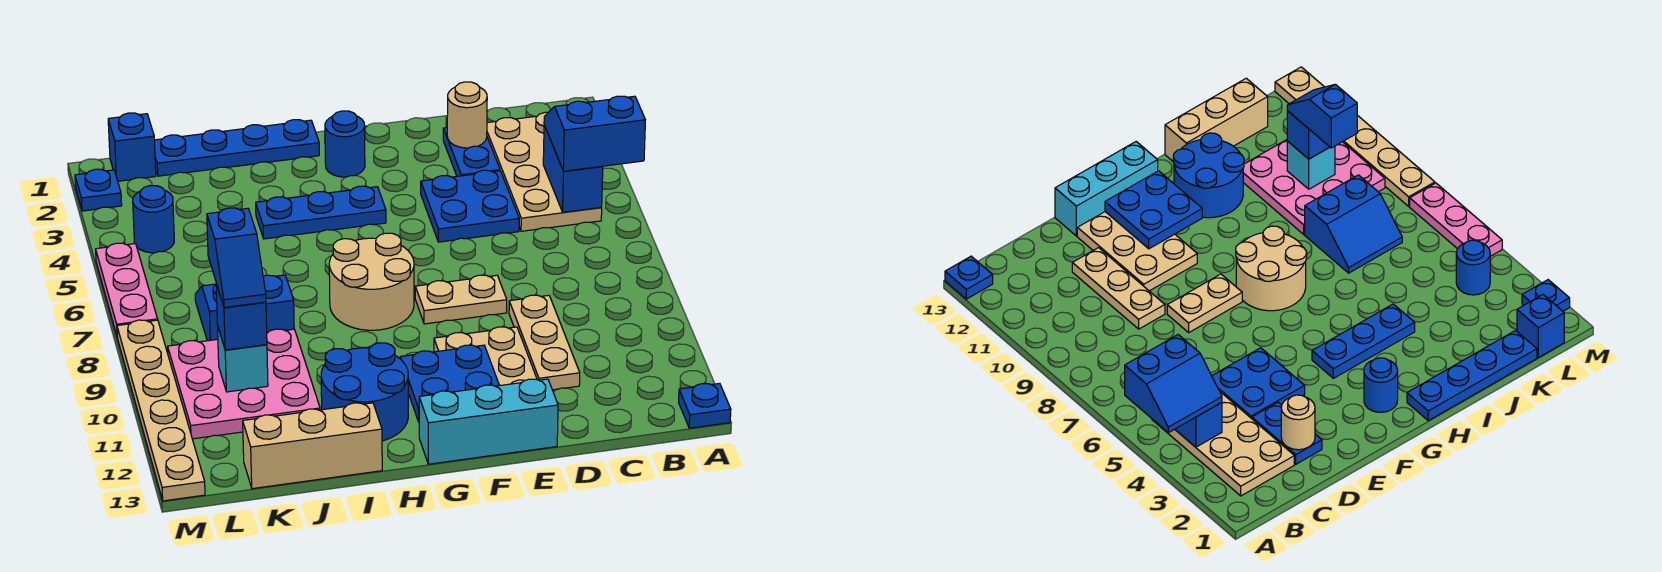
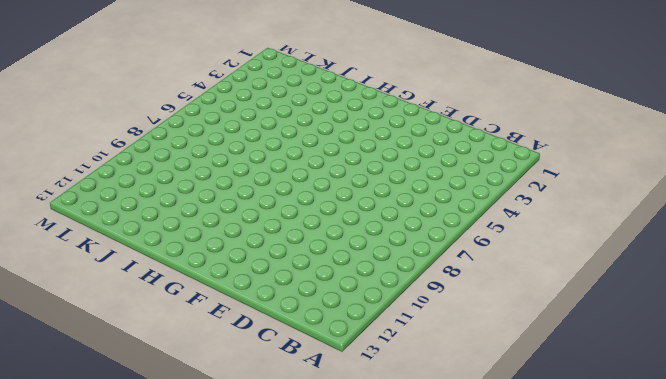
none -> blue plate A13 level 1
none -> tan plate B2:C5 level 1
none -> blue plate D2:D3 level 1

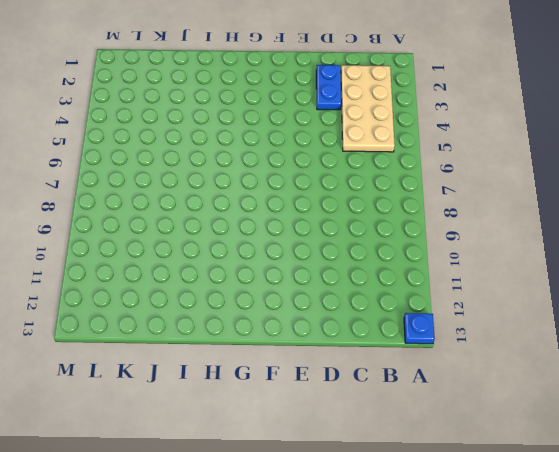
none -> blue plate D4:E5 level 1
none -> tan plate D9:D11 level 1
none -> tan plate E8:F8 level 1

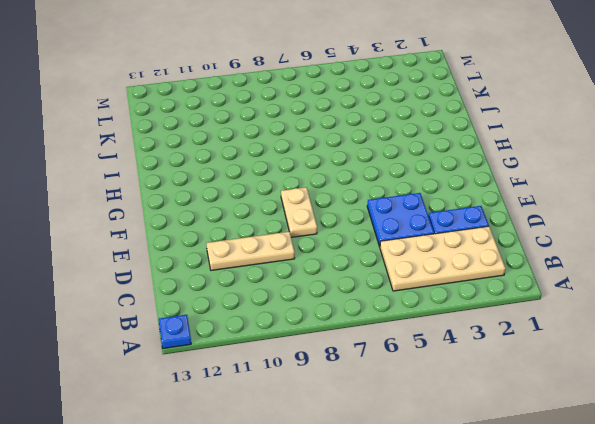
none -> tan plate E10:F12 level 1
none -> cyan brick E13:G13 level 1
none -> blue round brick G2 level 1

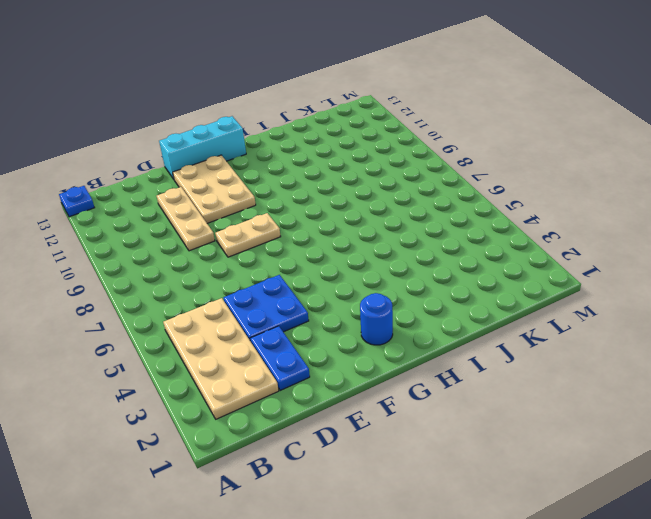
none -> blue plate G4:I4 level 1
none -> tan round brick G7:H8 level 1
none -> blue plate H1:K1 level 1

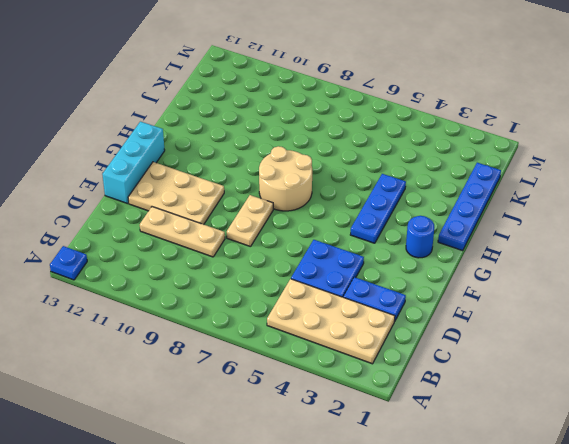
none -> blue round brick H11:I12 level 1
none -> tan brick I13:K13 level 1
none -> blue slope J7:K8 level 1 top 8

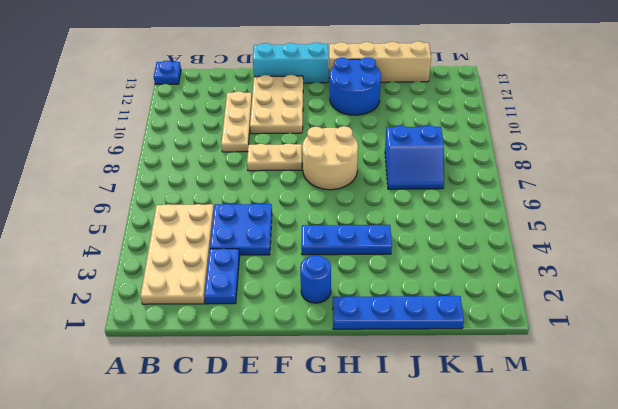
tan brick H13:K13 level 1 -> tan brick I13:K13 level 1
none -> pink plate J9:L11 level 1
none -> blue brick L1 level 1
none -> blue round brick L4 level 1

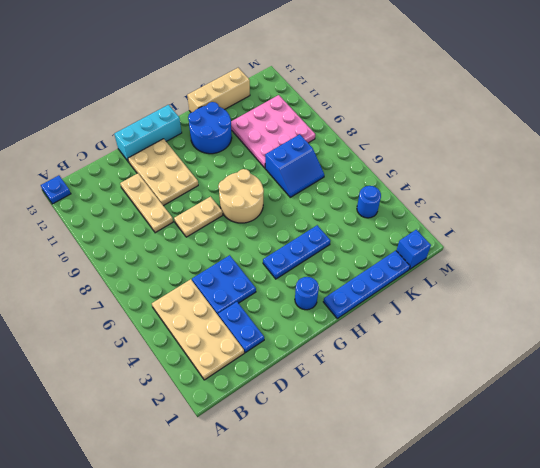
none -> blue plate M2 level 1
none -> pink plate M5:M7 level 1
none -> tan plate M8:M13 level 1

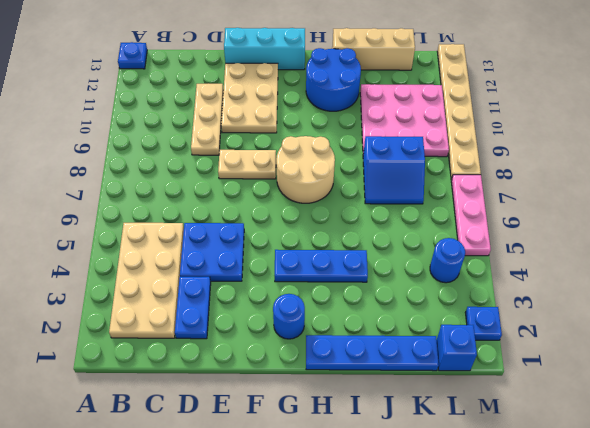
none -> blue brick B4:B5 level 2
none -> tan round brick D2 level 2
none -> blue plate F11:G12 level 2

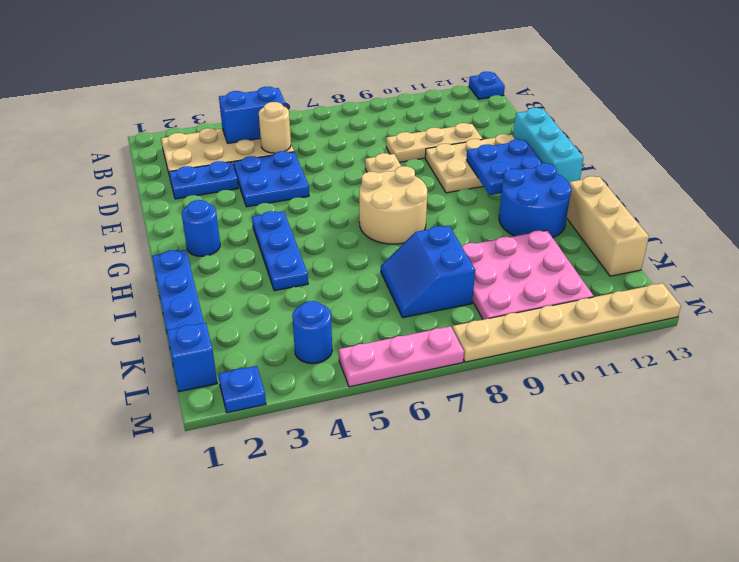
tan round brick C5 level 2 -> tan round brick D2 level 2
none -> cyan brick K10 level 2
none -> blue slope A4:B5 level 3 top 5
none -> blue brick K10 level 3

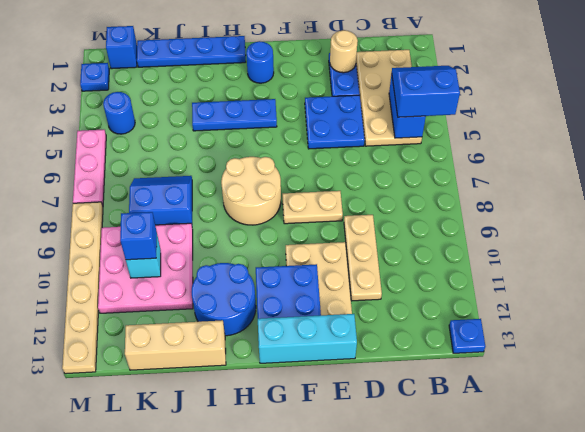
none -> blue slope K9:K10 level 4 top 9

